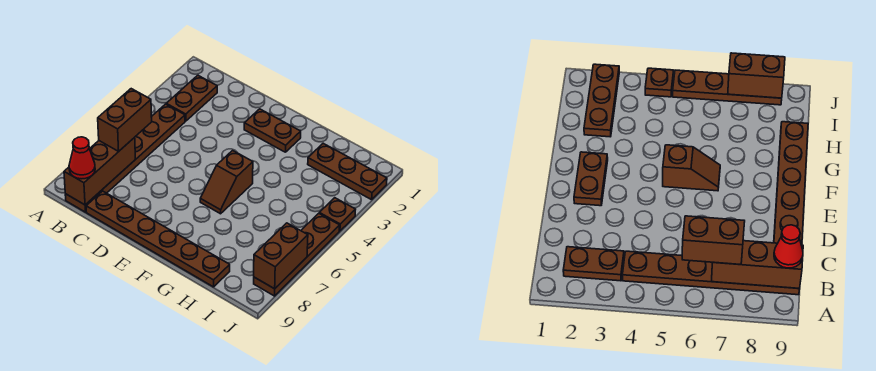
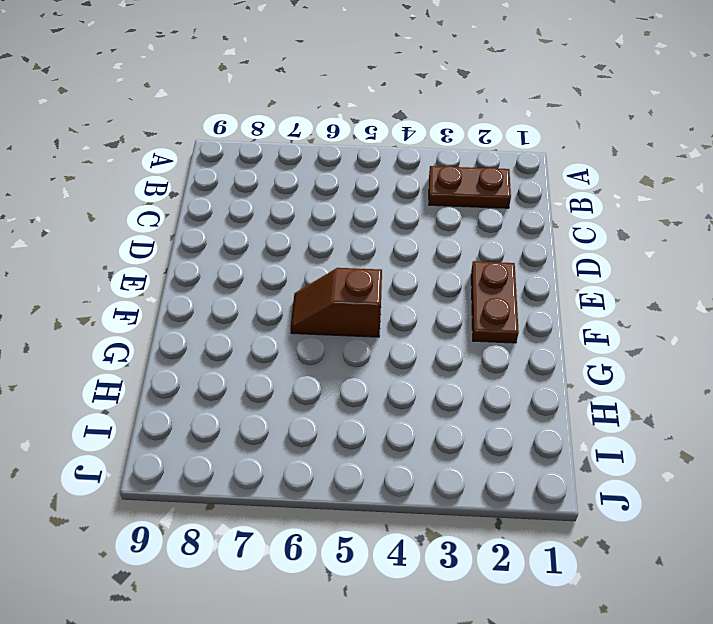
none -> brown plate B4:B9 level 1
none -> brown plate C9:H9 level 1
none -> brown plate H2:J2 level 1

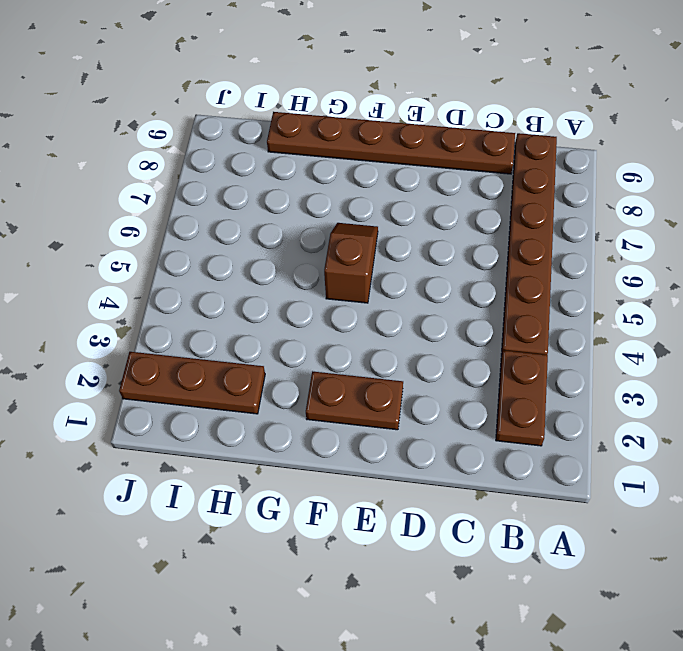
none -> brown plate J4 level 1
none -> brown plate J5:J8 level 1
none -> brown brick B7:B9 level 2

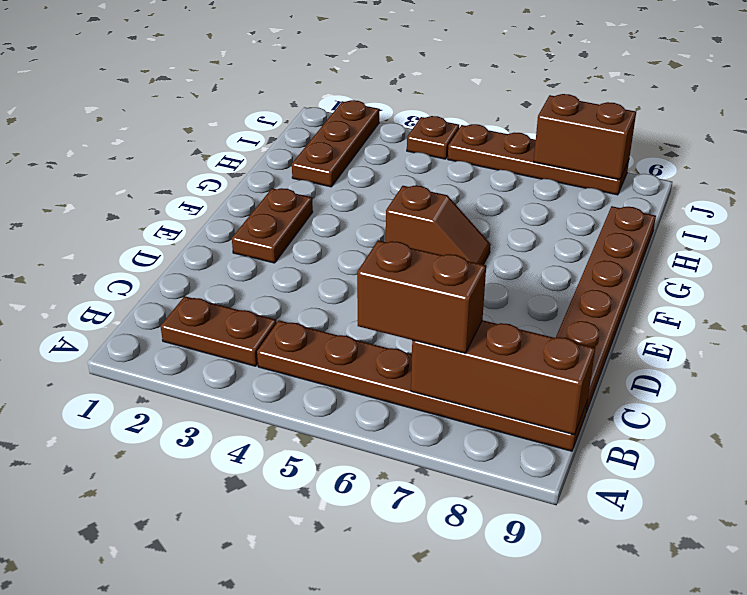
none -> red cone B9 level 3

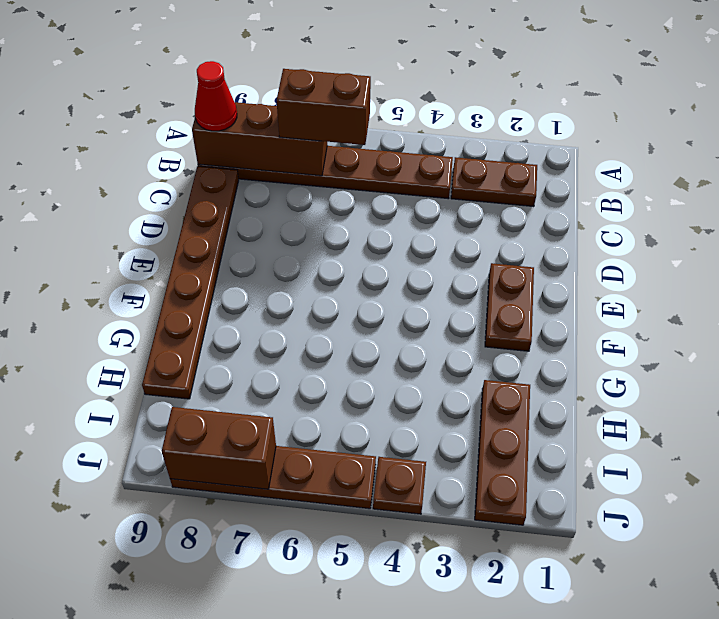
none -> brown slope F5:F6 level 1 top 5

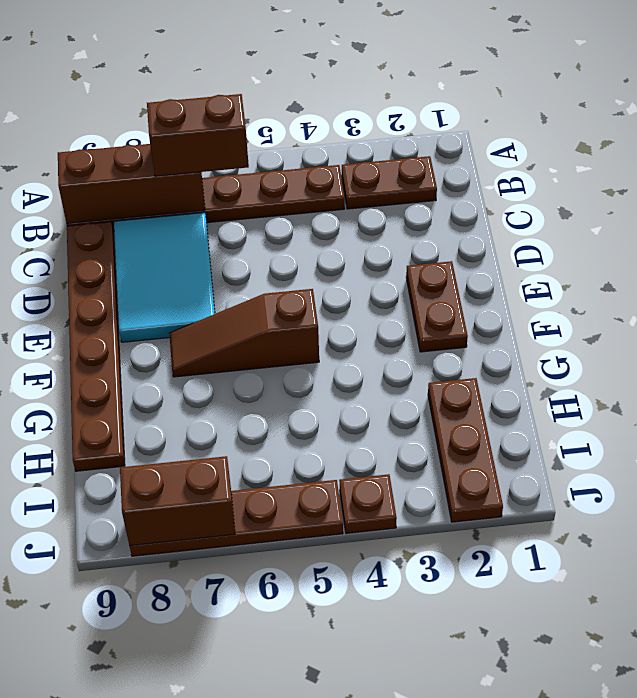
cyan tile C7:E8 level 1 -> none
brown slope F5:F7 level 1 top 5 -> brown slope F5:F6 level 1 top 5
none -> red cone B9 level 3

